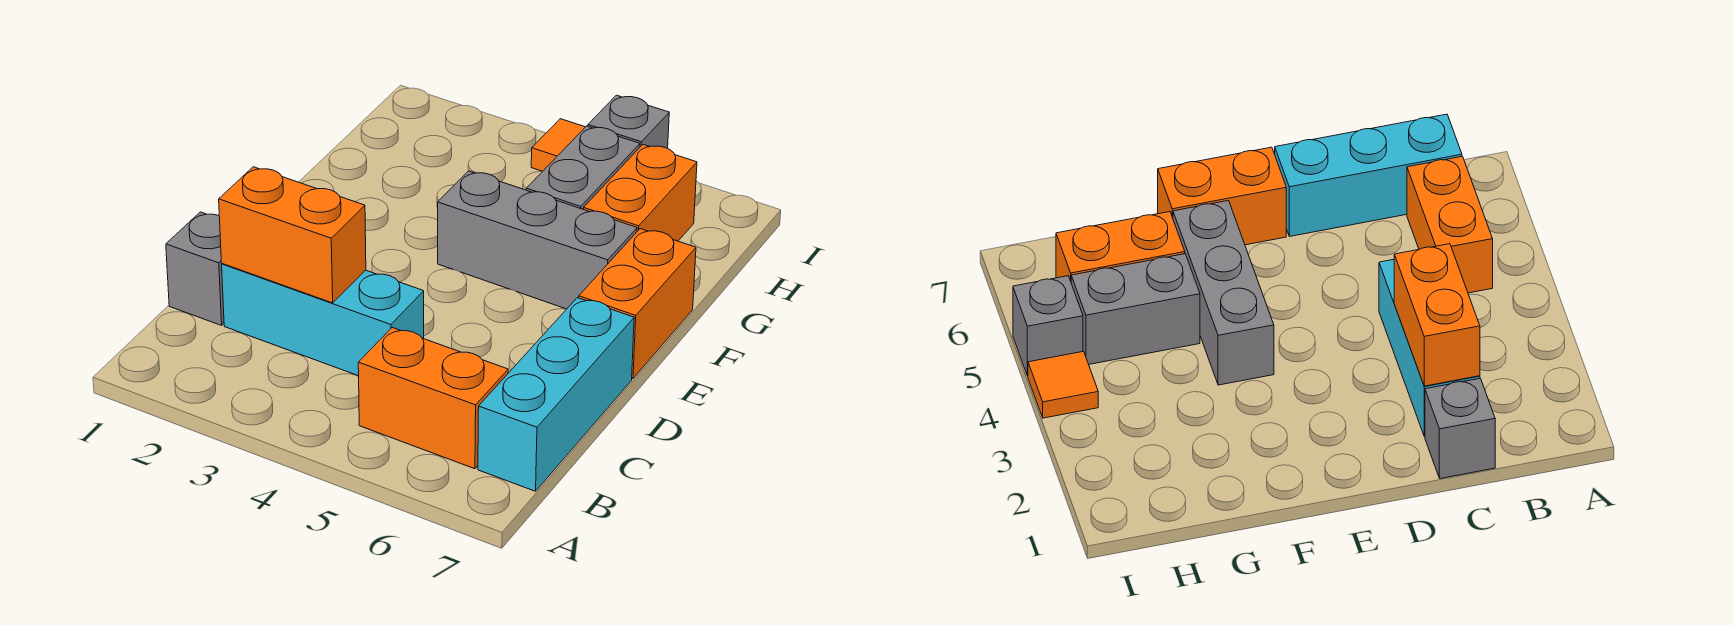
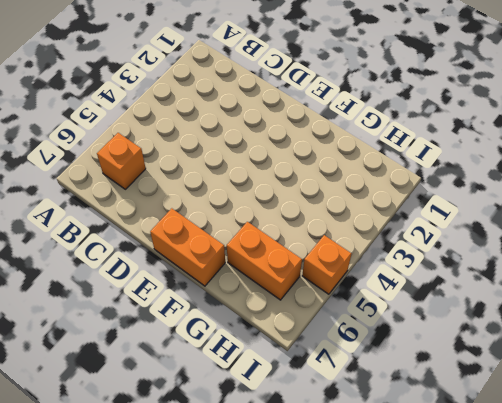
orange brick B6 level 1 -> orange brick B5:B6 level 1
orange brick I5 level 1 -> grey brick I5 level 1
none -> cyan brick B7:D7 level 1
none -> grey brick C1 level 1

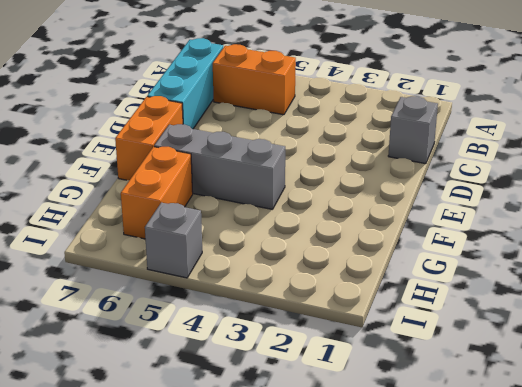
none -> cyan brick C2:C4 level 1
none -> grey brick G5:H5 level 1

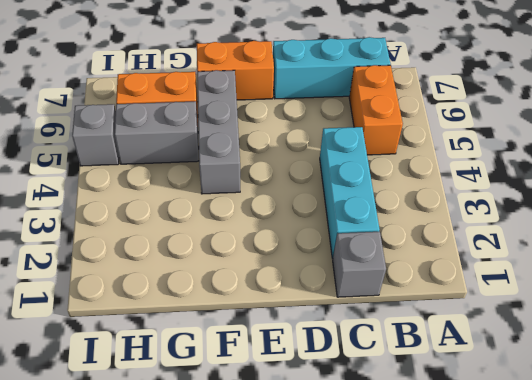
none -> orange tile I4 level 1
none -> orange brick C2:C3 level 2

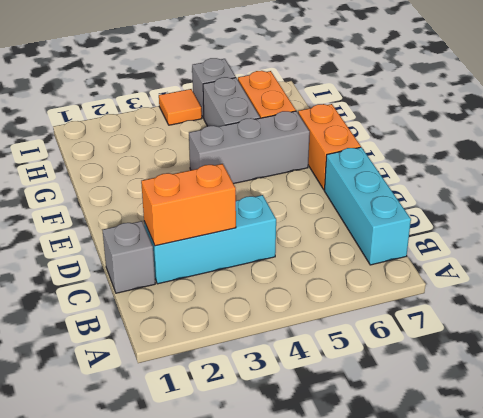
none -> orange brick B5:B6 level 1

